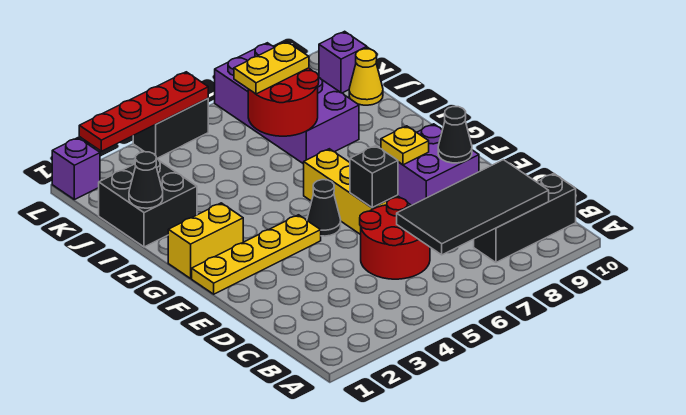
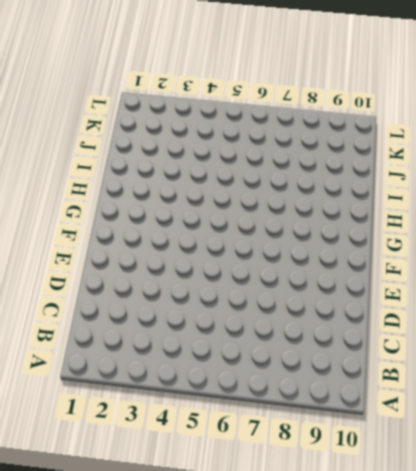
none -> black brick B8:B10 level 1
none -> red round brick C5:D6 level 1
none -> yellow brick E6:G6 level 1

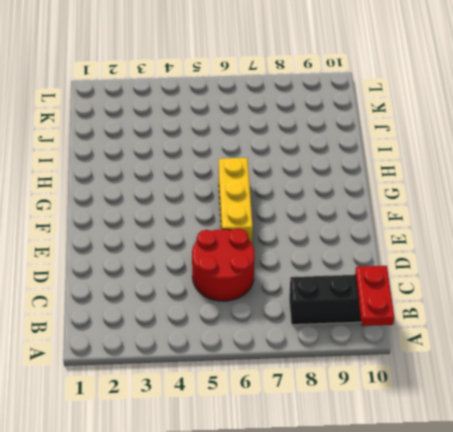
red plate A10:B10 level 2 -> none
none -> purple brick E8:F9 level 1
none -> yellow plate F1:F4 level 1
none -> black cone F5 level 1

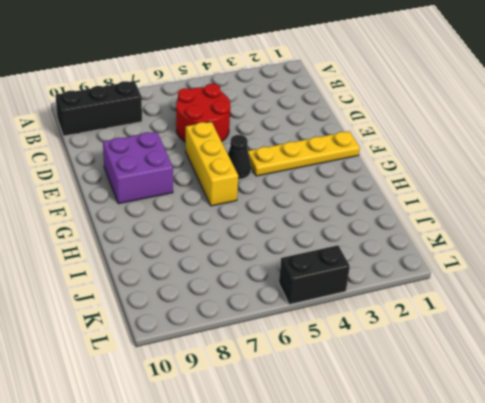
none -> yellow brick G1:G2 level 1
none -> black brick I1:J2 level 1
none -> purple brick I7:L8 level 1

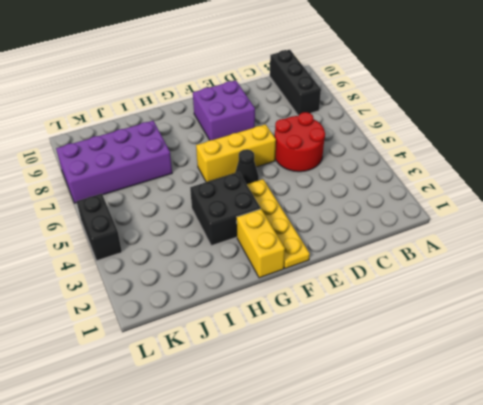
black brick G3:H4 level 1 -> black brick I1:J2 level 1
none -> yellow cone J10 level 1
none -> purple brick K10 level 1
none -> purple brick L1 level 1

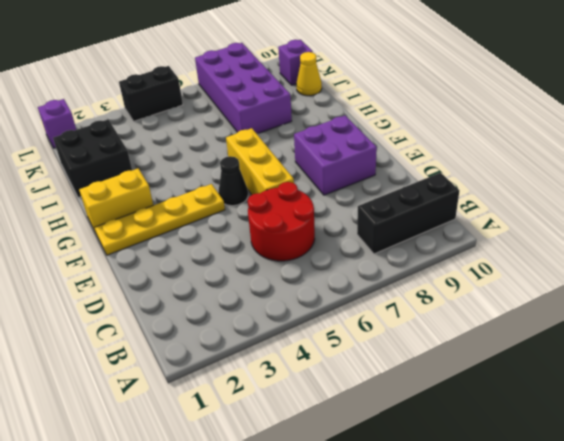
none -> black tile B6:C9 level 2
none -> black brick E6 level 2
none -> black cone E9 level 2

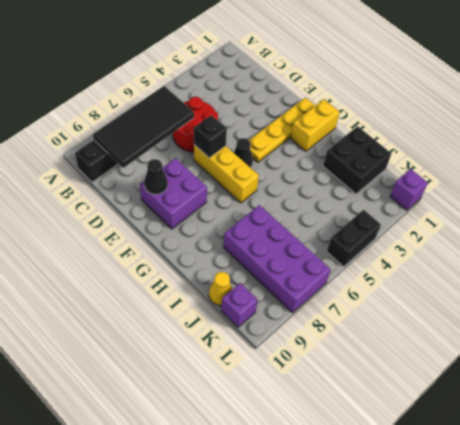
none -> yellow plate F8 level 2
none -> black cone I1 level 2
none -> red round brick I6:J7 level 2

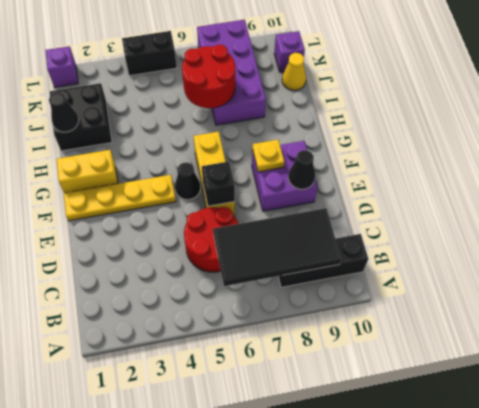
none -> red plate L2:L5 level 2
none -> yellow plate J6:J7 level 3

